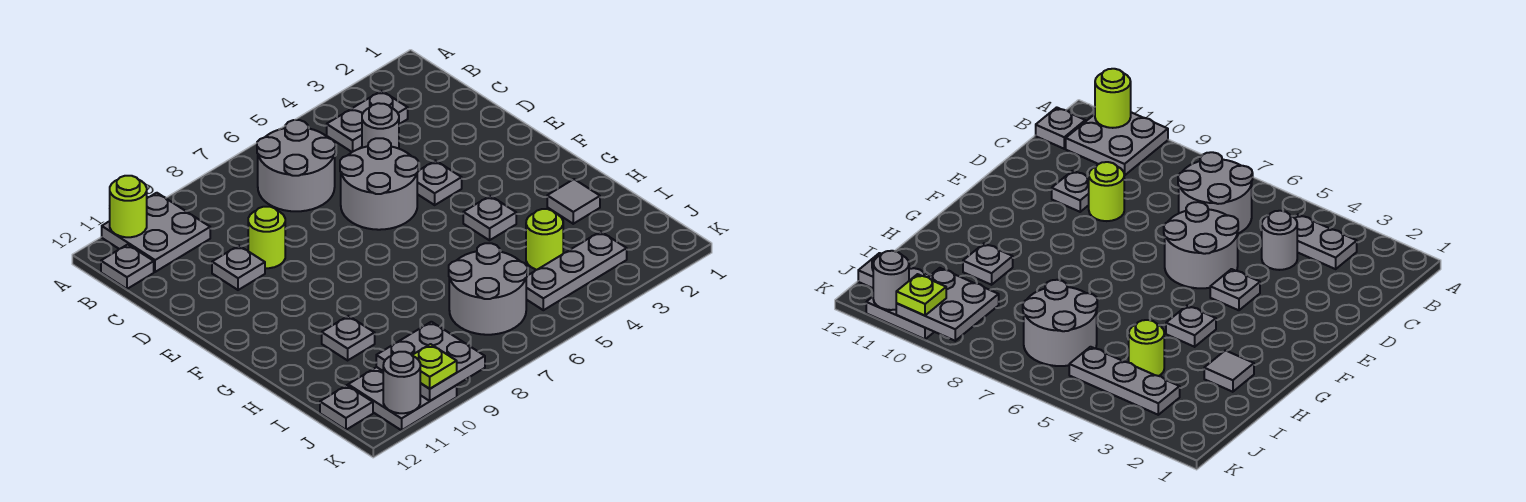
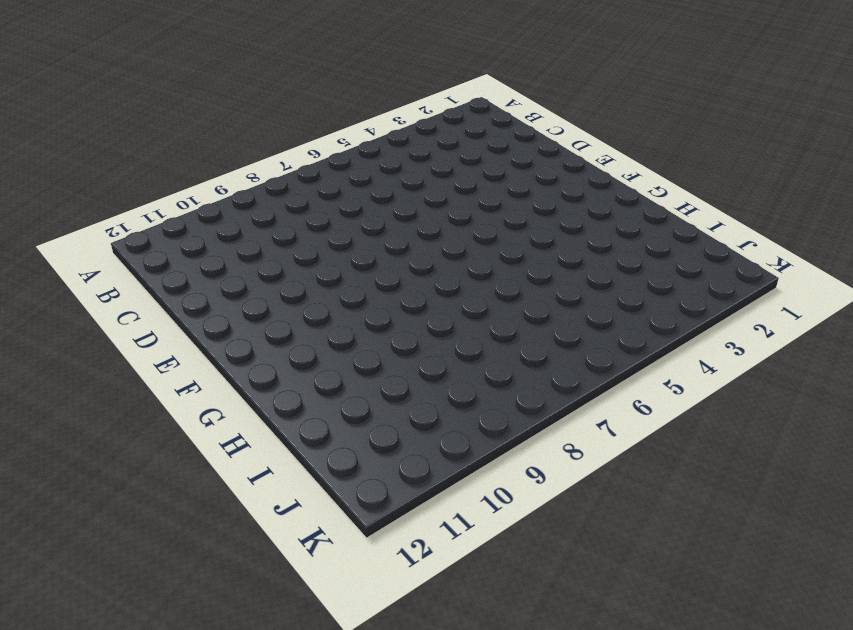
none -> grey plate A10:B11 level 1
none -> grey plate B3:B4 level 1
none -> grey round brick B6:C7 level 1

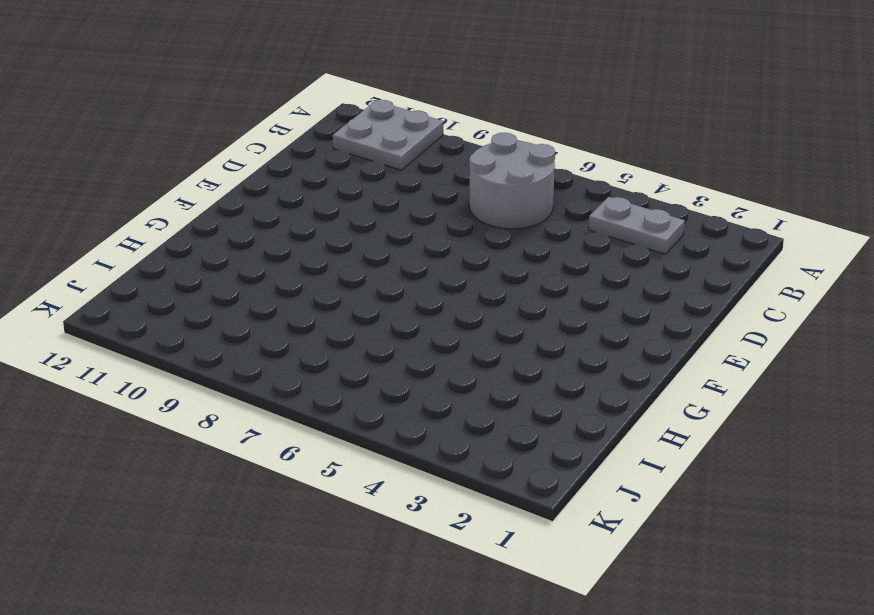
none -> grey plate B12 level 1
none -> grey round brick C4 level 1
none -> grey round brick D5:E6 level 1

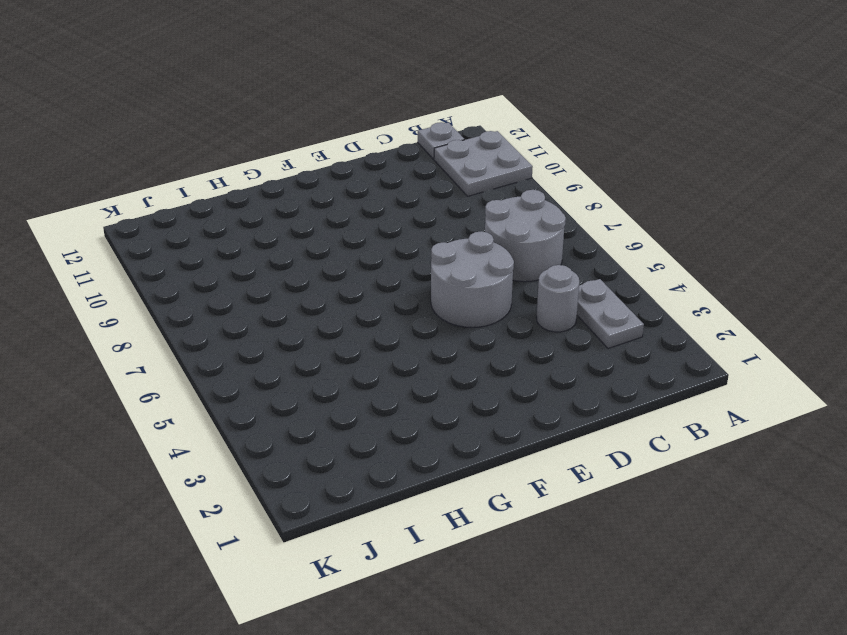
none -> lime round brick D9 level 1
none -> grey plate D10 level 1
none -> grey plate E4 level 1

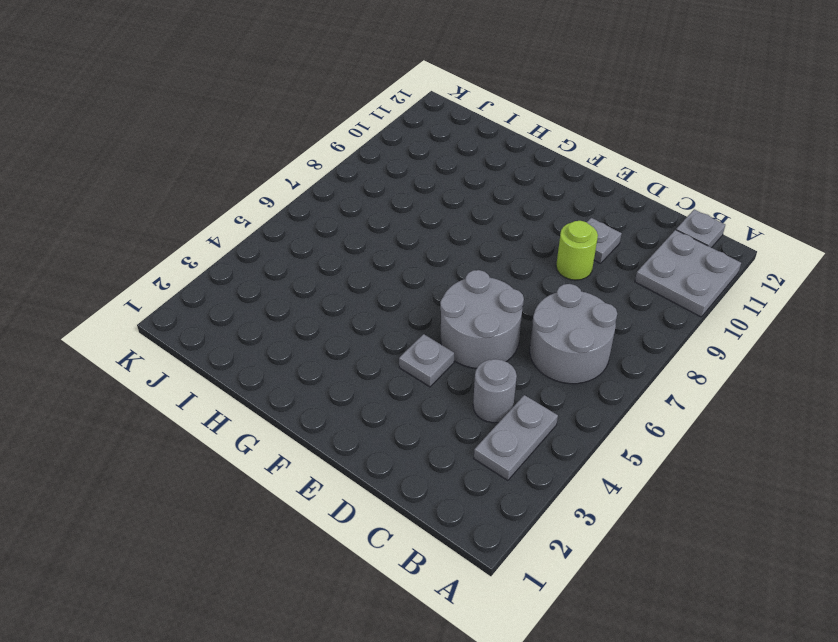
none -> grey plate G4 level 1
none -> grey tile H2 level 1
none -> grey plate H10 level 1

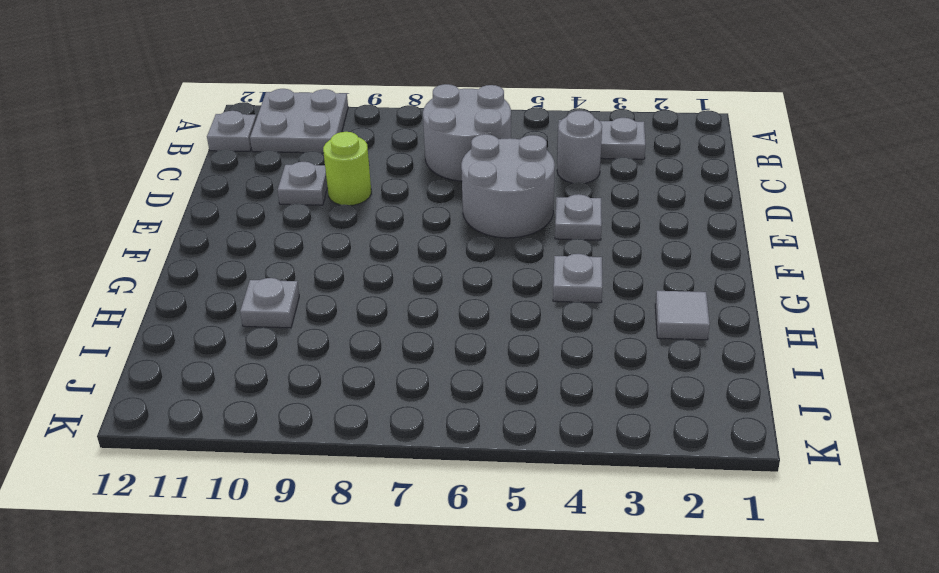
none -> lime round brick I4 level 1
none -> grey round brick I6:J7 level 1
none -> grey plate J3:J5 level 1

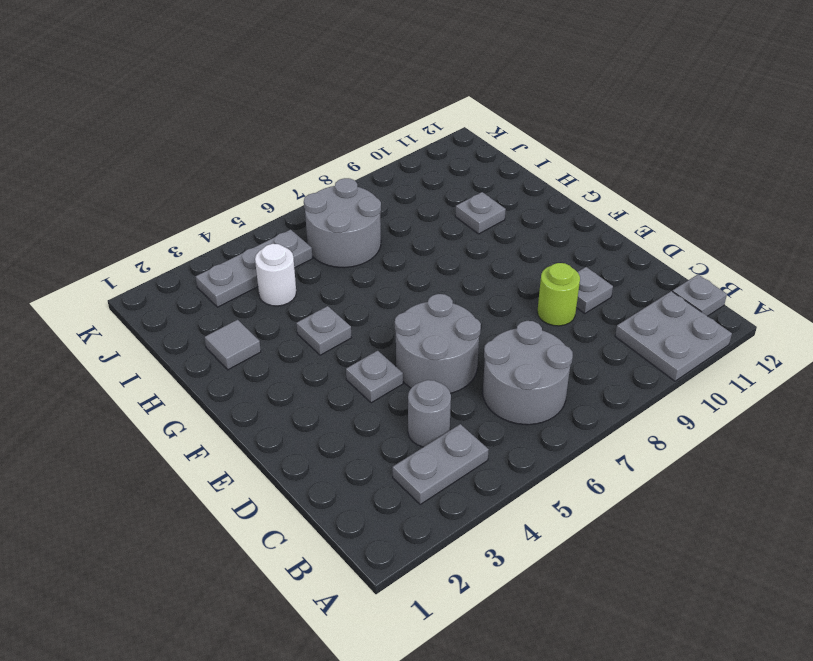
white round brick I4 level 1 -> lime round brick I4 level 1
none -> grey plate J10:K11 level 1
none -> grey plate J12 level 1
none -> lime round brick A11 level 2

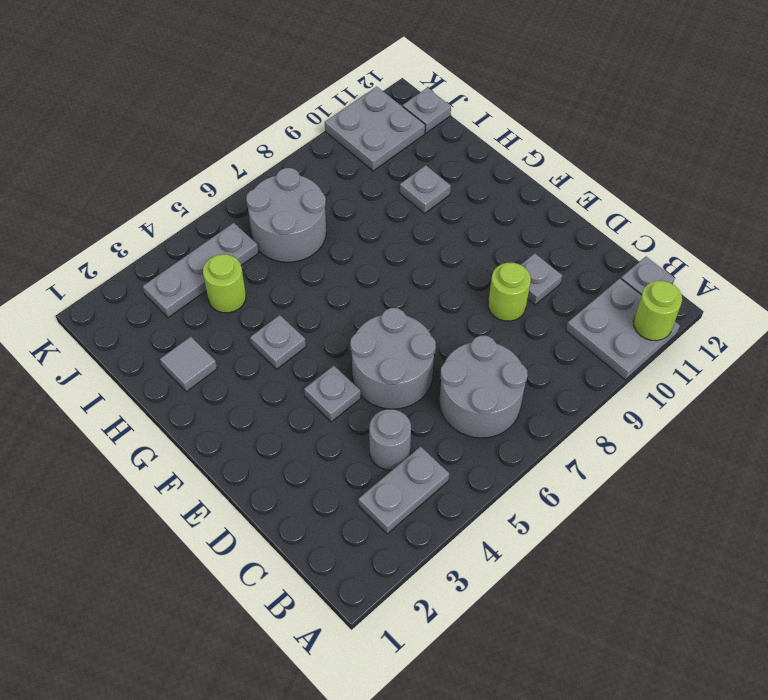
none -> grey plate J9:K10 level 2
none -> grey round brick K11 level 2
none -> lime plate K10 level 3

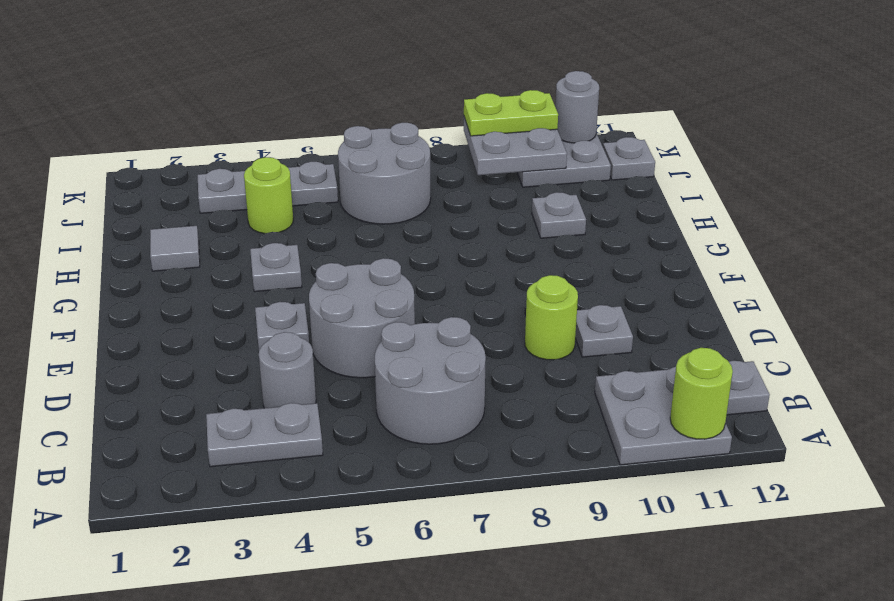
lime plate K9:K10 level 3 -> lime plate K10 level 3

